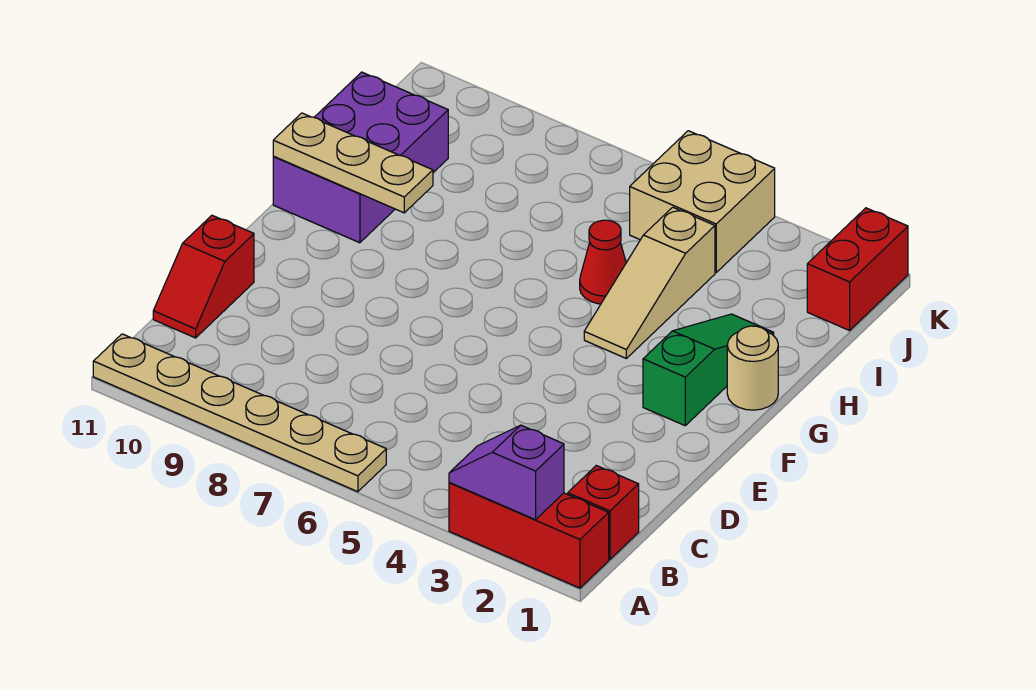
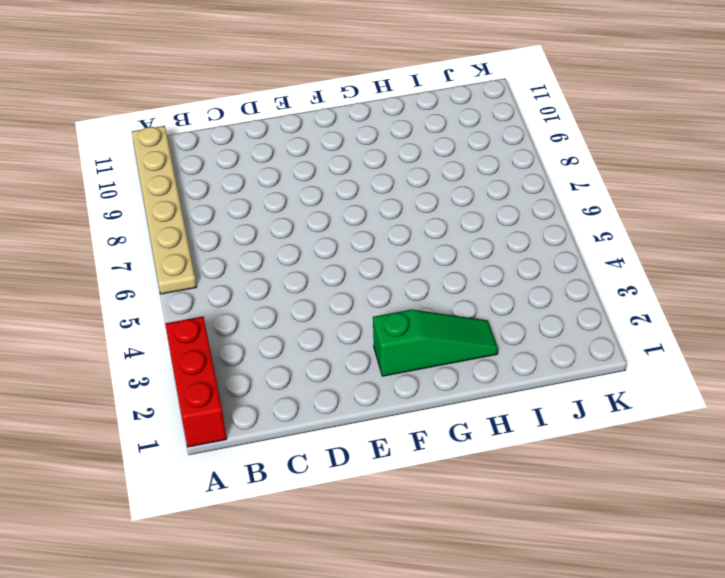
none -> red brick B1 level 1
none -> red slope C11:D11 level 1 top D
none -> tan round brick G1 level 1

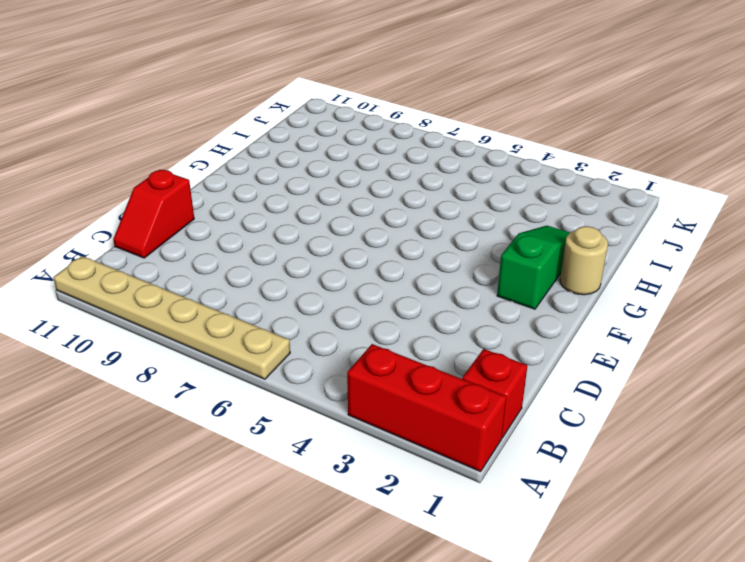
none -> tan slope G4:I4 level 1 top I
none -> purple brick G10:I11 level 1
none -> red cone H5 level 1

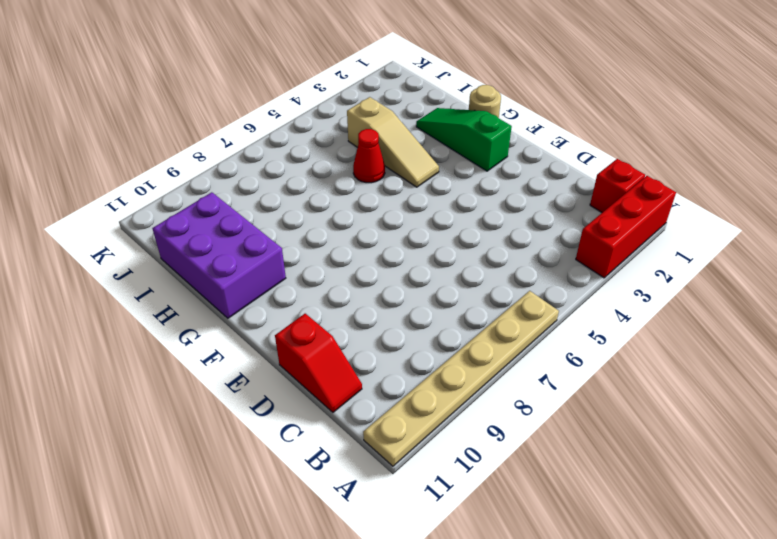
none -> red brick J1:K1 level 1
none -> tan brick J4:K5 level 1
none -> purple slope A2:A3 level 2 top 2

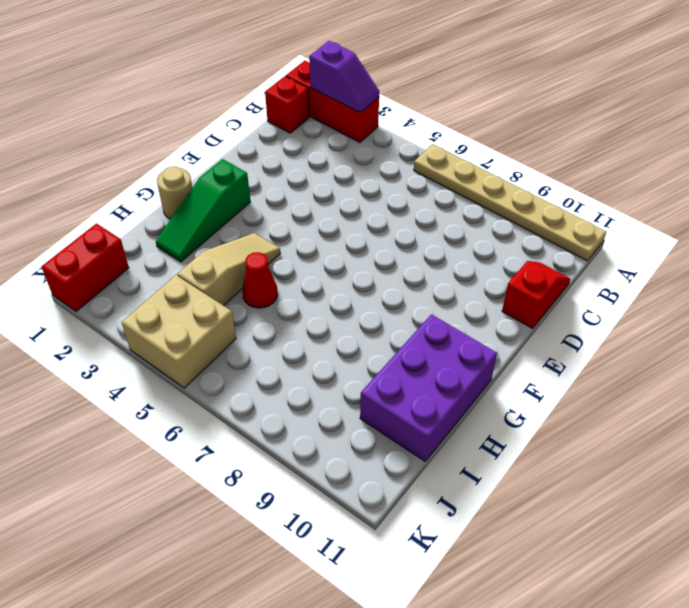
none -> tan plate G9:G11 level 2

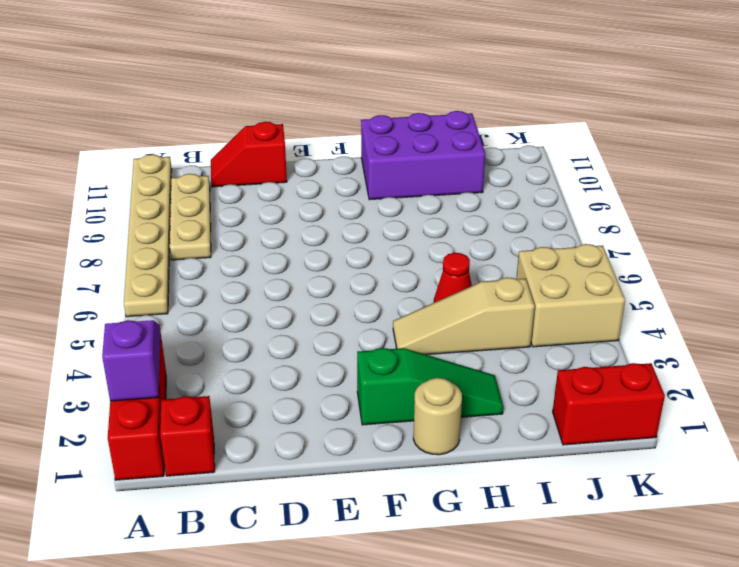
tan plate B8:B10 level 1 -> tan plate G9:G11 level 2

